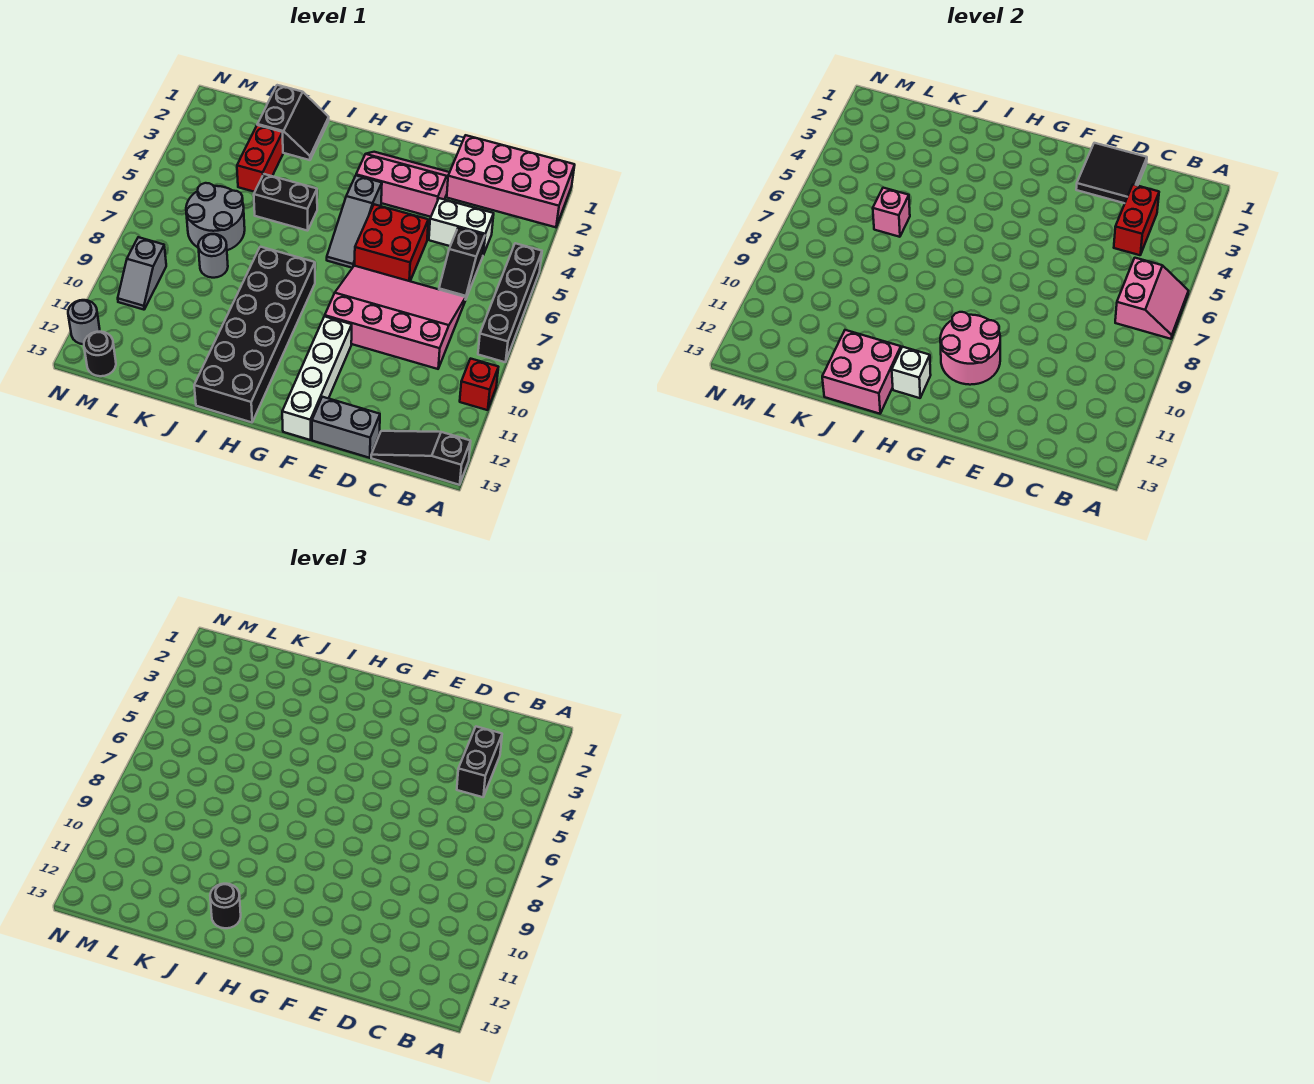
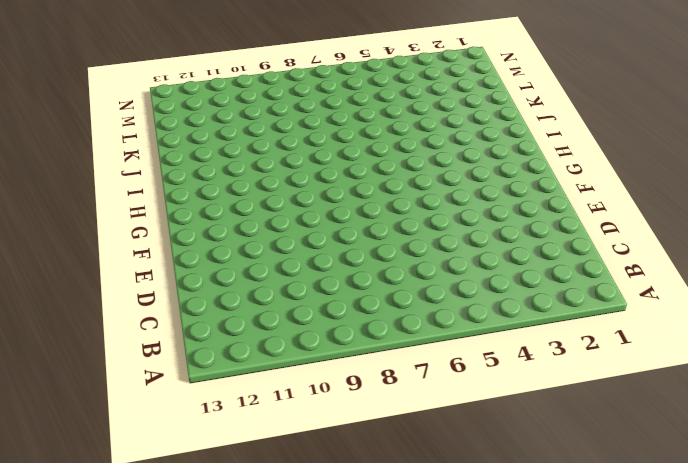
none -> pink brick A1:D2 level 1
none -> black brick A5:A8 level 1
none -> red brick A10 level 1
none -> black slope A13:C13 level 1 top A

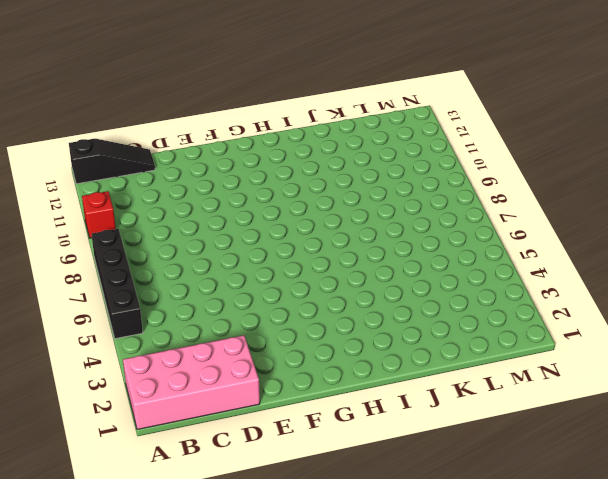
none -> white brick C4:D4 level 1
none -> black slope C5:C6 level 1 top 5
none -> pink slope C7:F9 level 1 top 9
none -> grey brick D13:E13 level 1

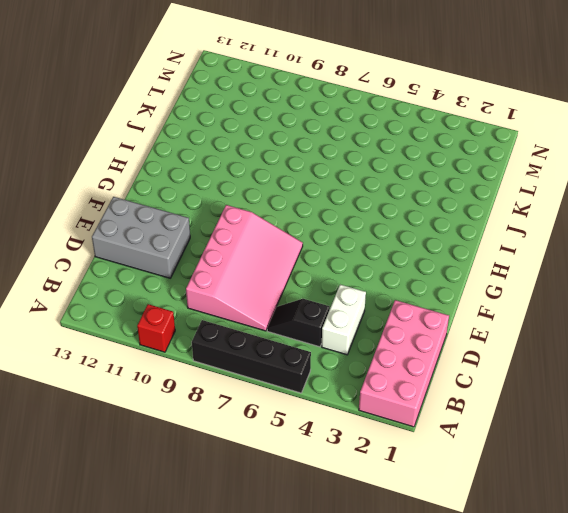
grey brick D11:E13 level 1 -> grey brick D13:E13 level 1
none -> black slope A13:C13 level 1 top A
none -> pink slope E2:G3 level 1 top 3
none -> red brick E5:F6 level 1
none -> white brick F10:F13 level 1

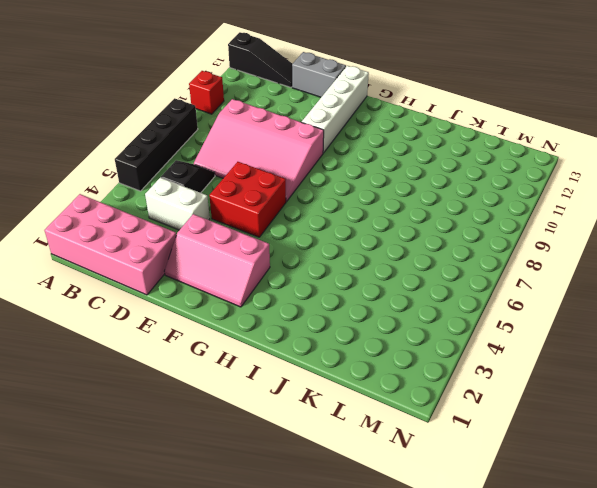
none -> grey slope G4:G6 level 1 top 4
none -> black brick H8:I13 level 1
none -> black brick I5:J5 level 1
none -> black slope J1:K2 level 1 top K

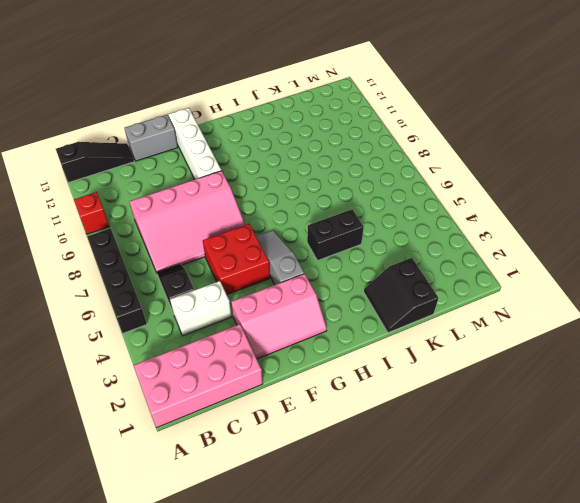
none -> black brick H8:I13 level 1
none -> red brick K3:K4 level 1
none -> grey round brick K6:L7 level 1
none -> grey round brick K8 level 1

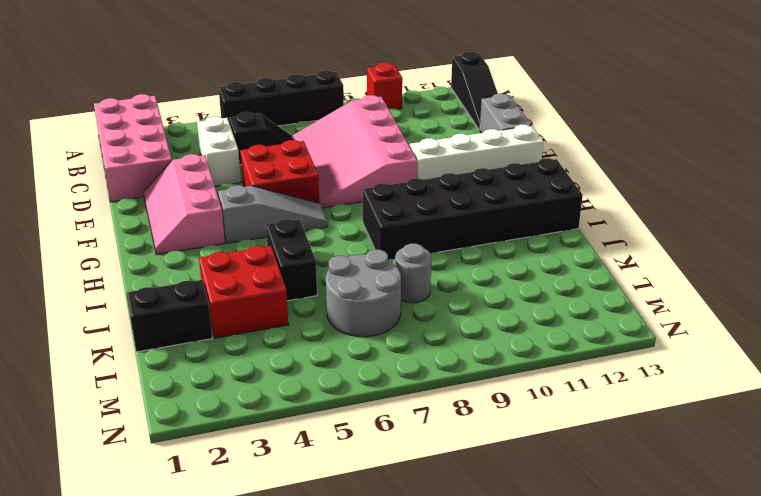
red brick J3:K4 level 1 -> red brick K3:K4 level 1
none -> grey slope M9:M10 level 1 top 9
none -> black round brick M13 level 1
none -> grey round brick N12 level 1
none -> pink slope A6:B7 level 2 top B

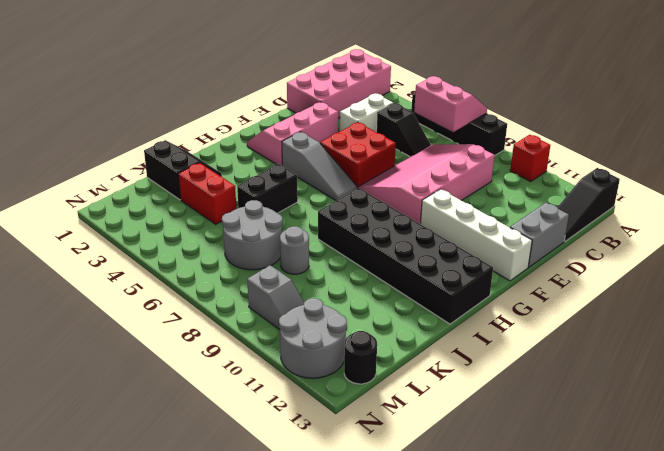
grey round brick M11:N12 level 1 -> grey round brick N12 level 1
none -> red brick C3:C4 level 2
none -> black tile D1:E2 level 2
none -> pink round brick F10:G11 level 2
none -> white brick H12 level 2

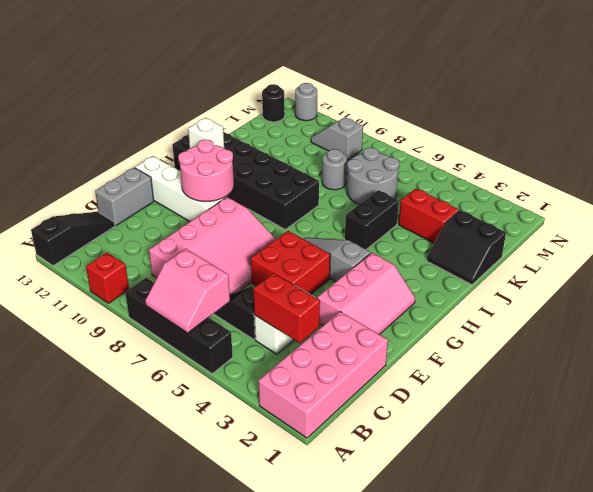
none -> black tile D1:E2 level 2
none -> pink brick I12:J13 level 2
none -> pink brick K6 level 2
none -> black brick C3:C4 level 3

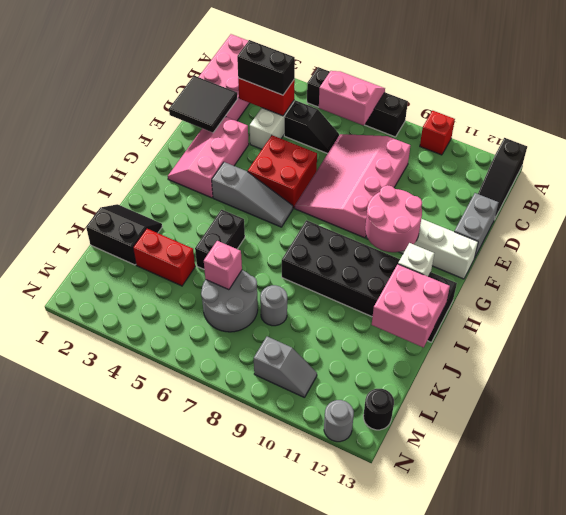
none -> black round brick I12 level 3

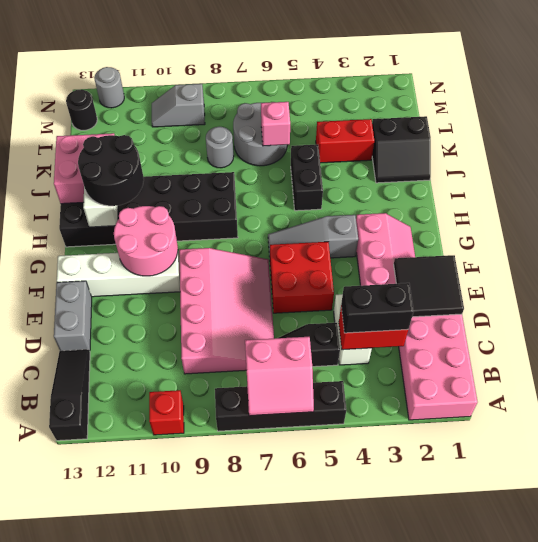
black round brick H11:I12 level 3 -> black round brick I12 level 3

